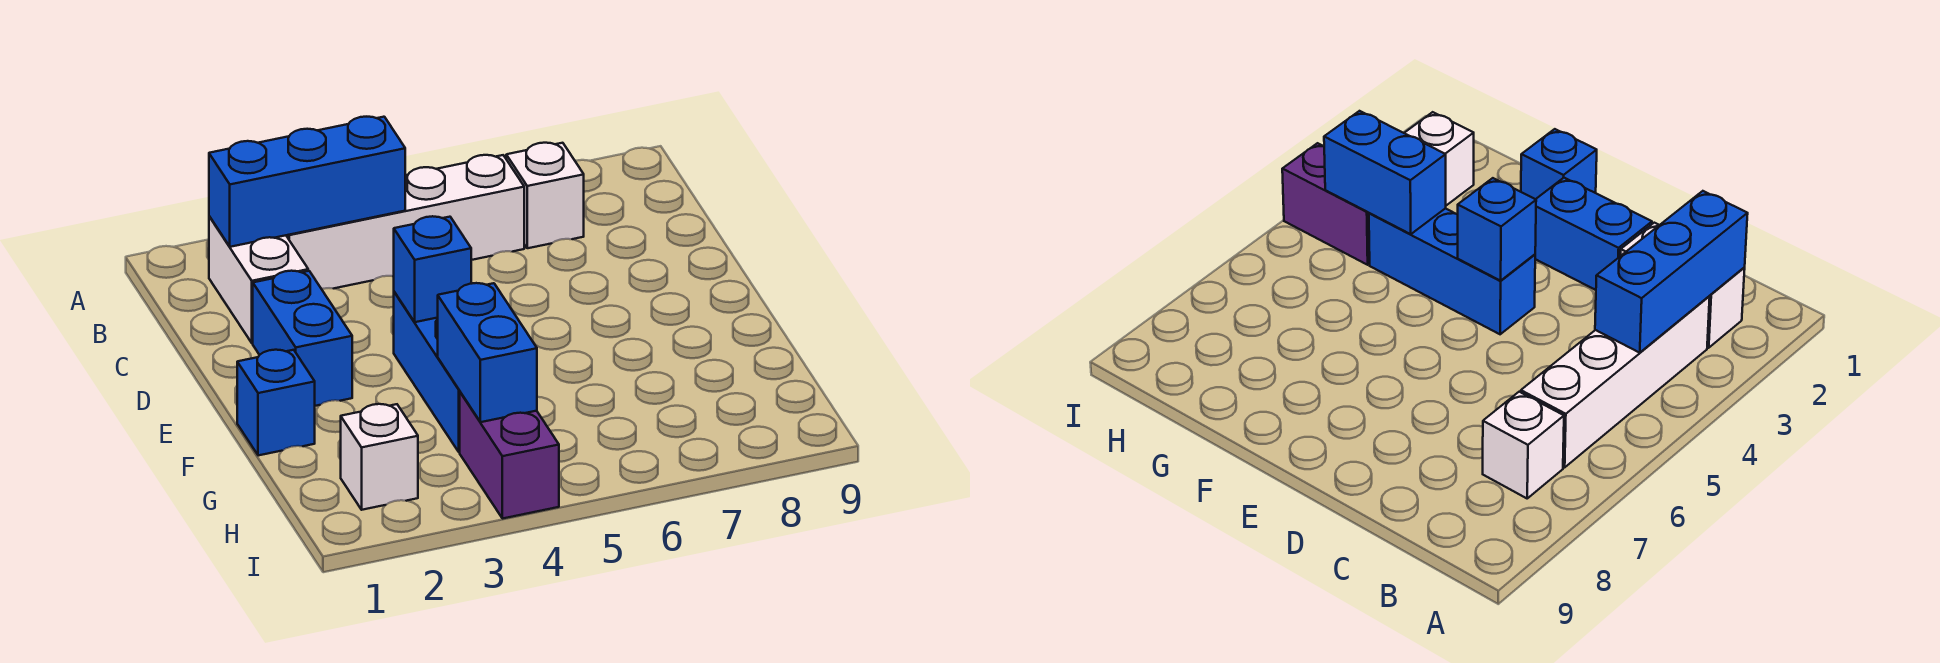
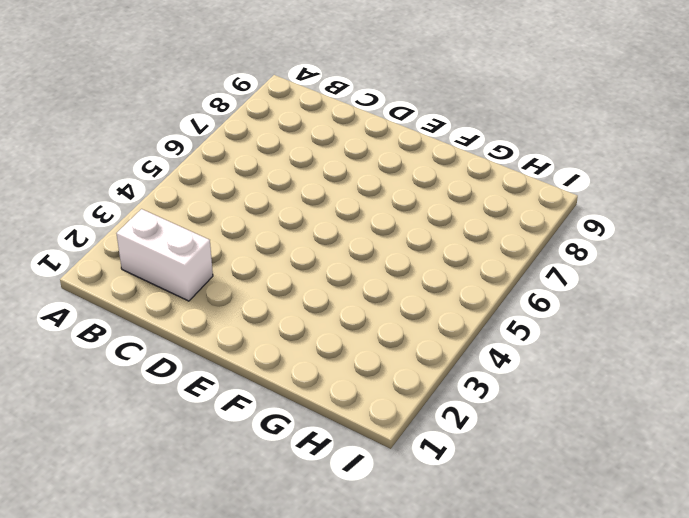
none -> white brick B3:B6 level 1
none -> white brick B7 level 1

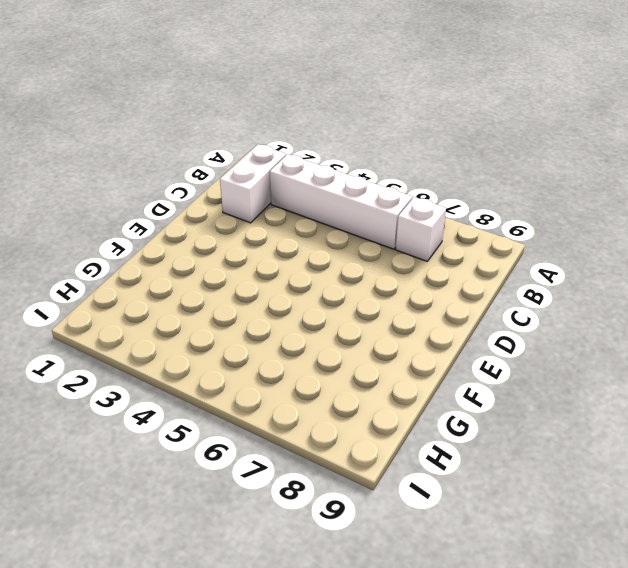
none -> blue brick D2:E2 level 1
none -> blue brick E4:G4 level 1

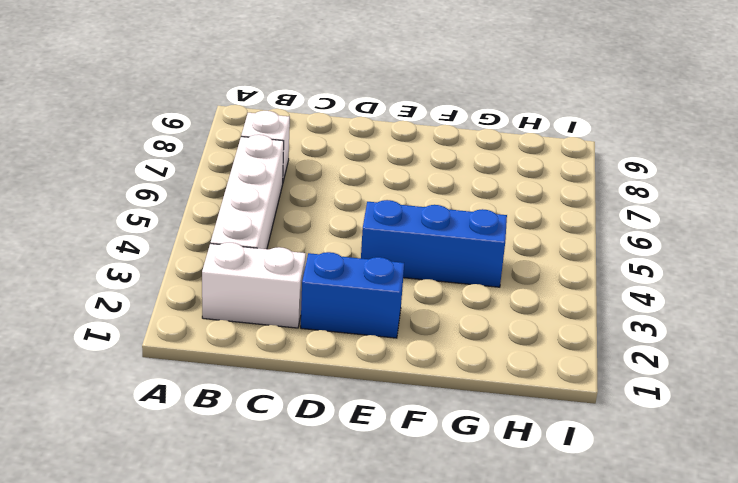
none -> blue brick F1 level 1
none -> white brick H2 level 1

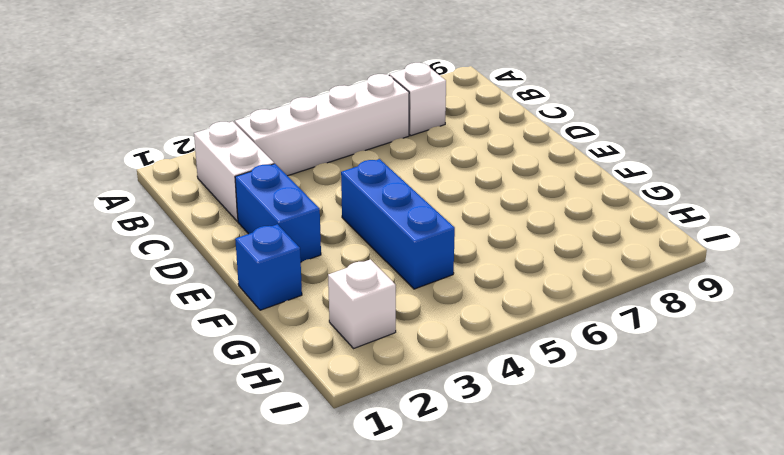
none -> purple brick H4:I4 level 1
none -> blue brick B2:B4 level 2

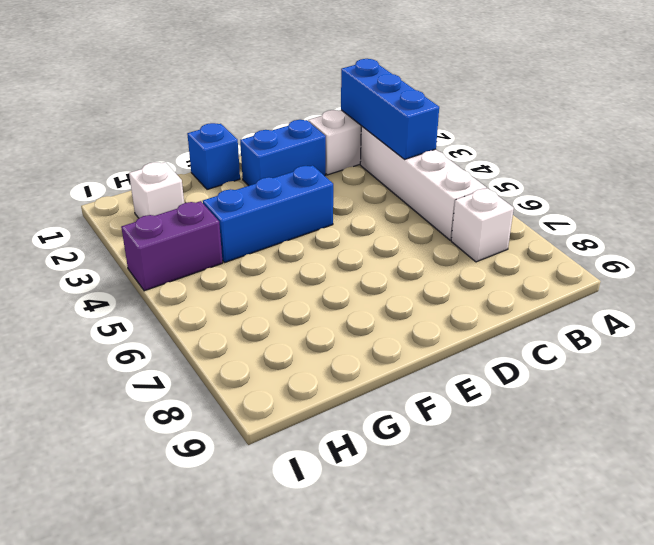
none -> blue brick E4 level 2
none -> blue brick G4:H4 level 2

